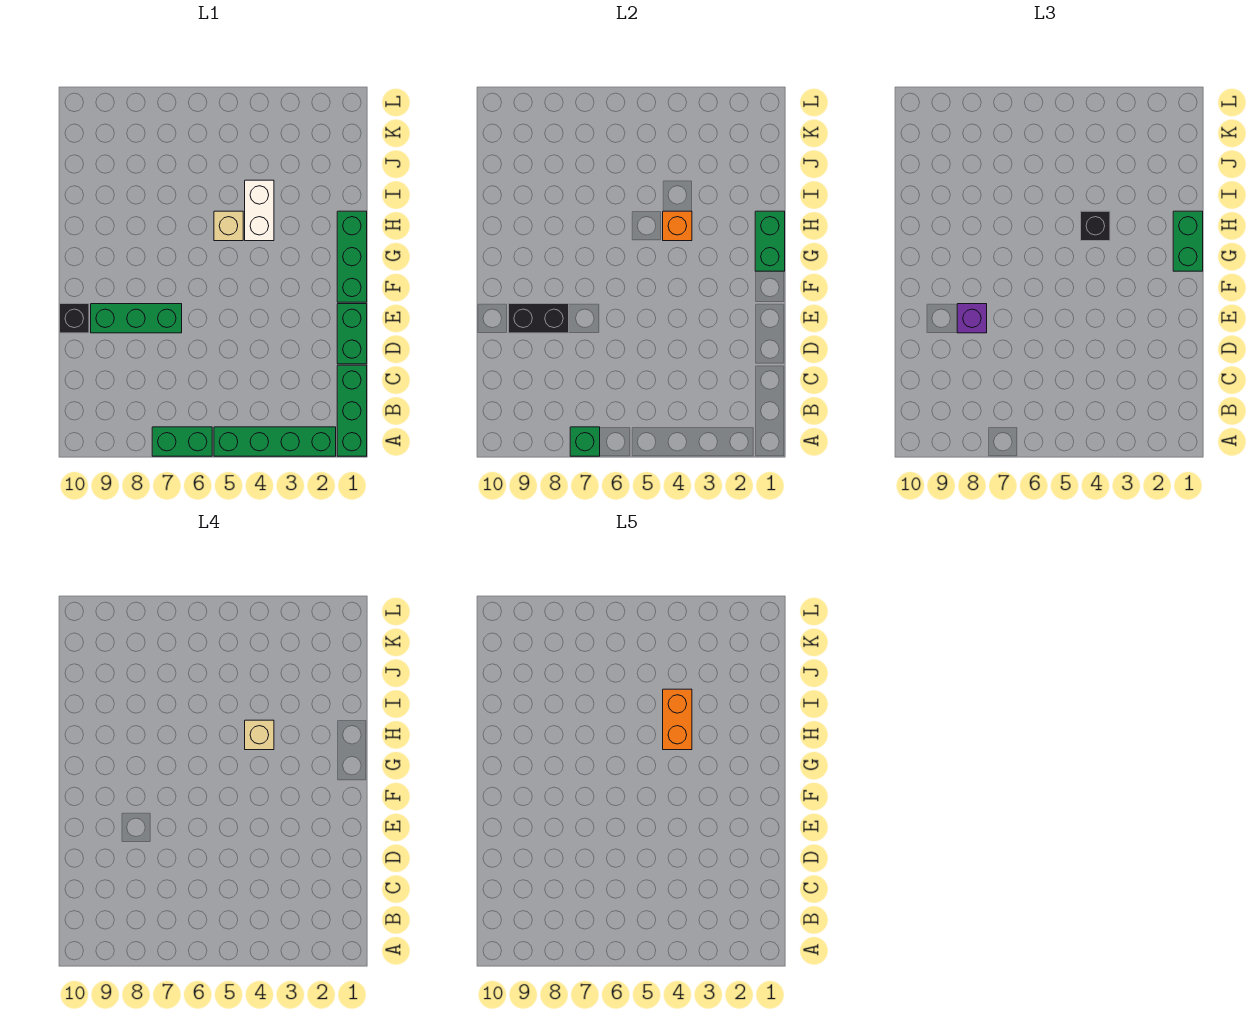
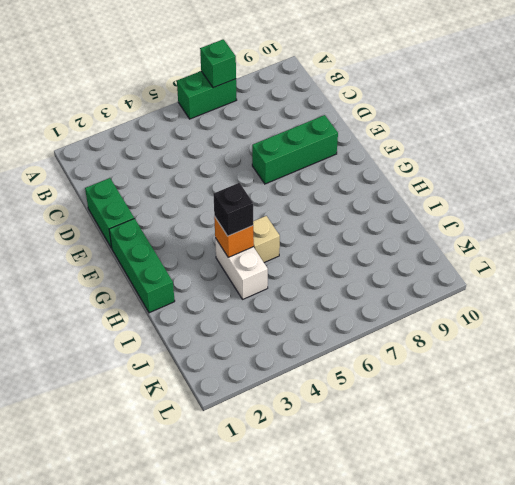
none -> green brick A1:C1 level 1
none -> green brick A2:A5 level 1
none -> black brick E10 level 1

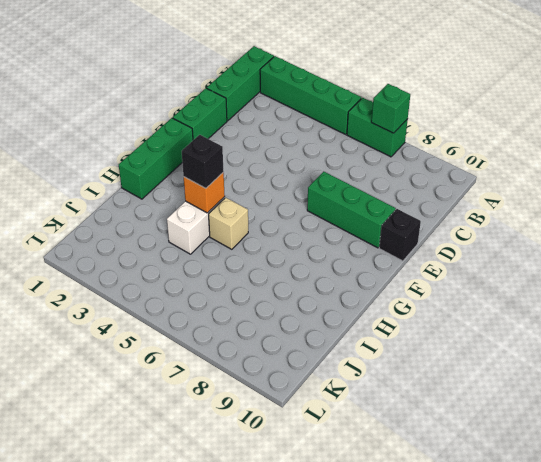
none -> black brick E8:E9 level 2
none -> green brick G1:H1 level 2
none -> purple brick E8 level 3

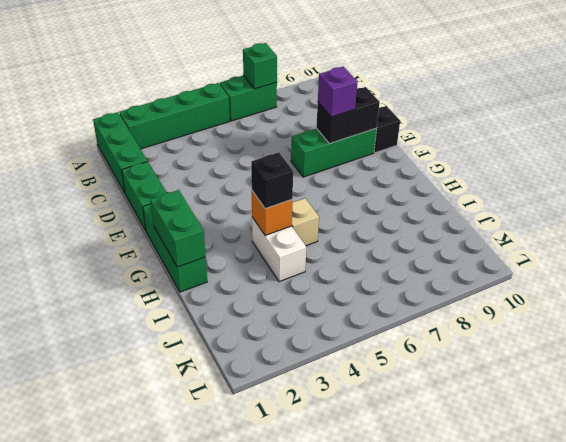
none -> green brick G1:H1 level 3
none -> tan brick H4 level 4
none -> orange brick H4:I4 level 5

